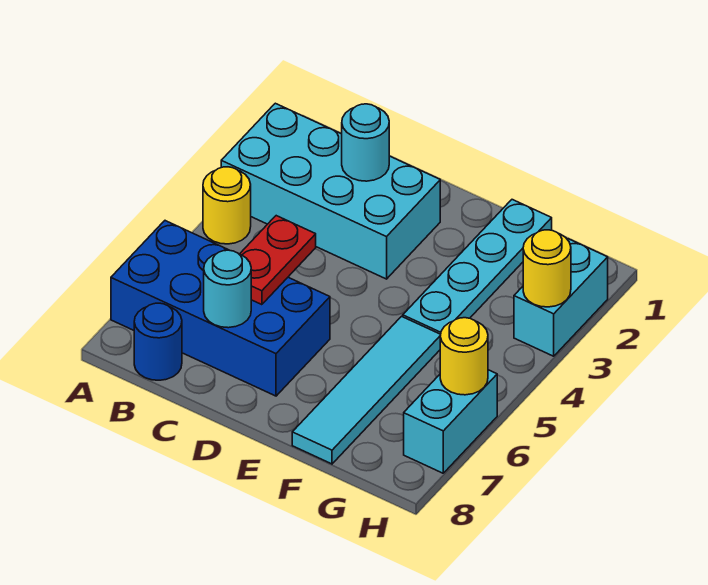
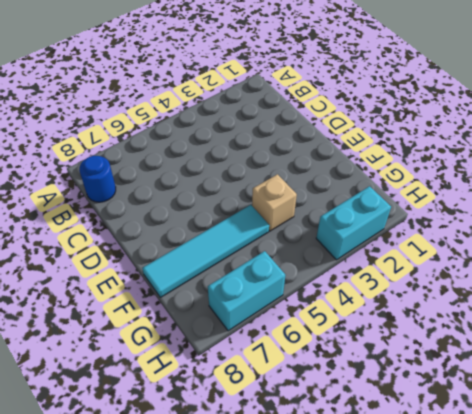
tan brick F4 level 1 -> cyan plate F1:F4 level 1
none -> cyan brick A2:D3 level 1
none -> yellow round brick A4 level 1
none -> blue brick A6:D7 level 1

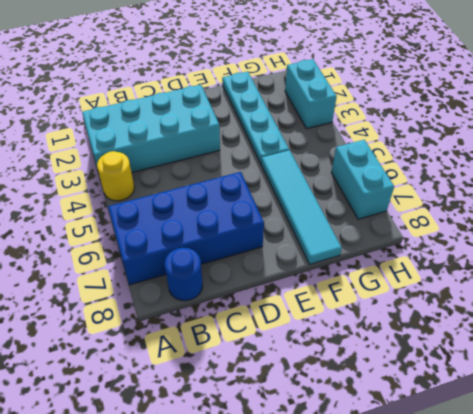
none -> cyan round brick C2 level 2
none -> red plate C5:C6 level 2
none -> cyan round brick C7 level 2

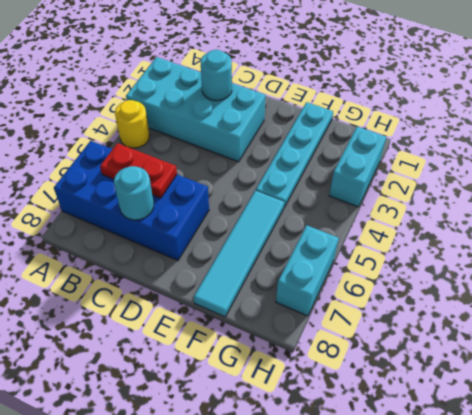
red plate B6:C6 level 2 -> red plate C5:C6 level 2
none -> blue round brick B8 level 1
none -> yellow round brick H3 level 2
none -> yellow round brick H6 level 2

